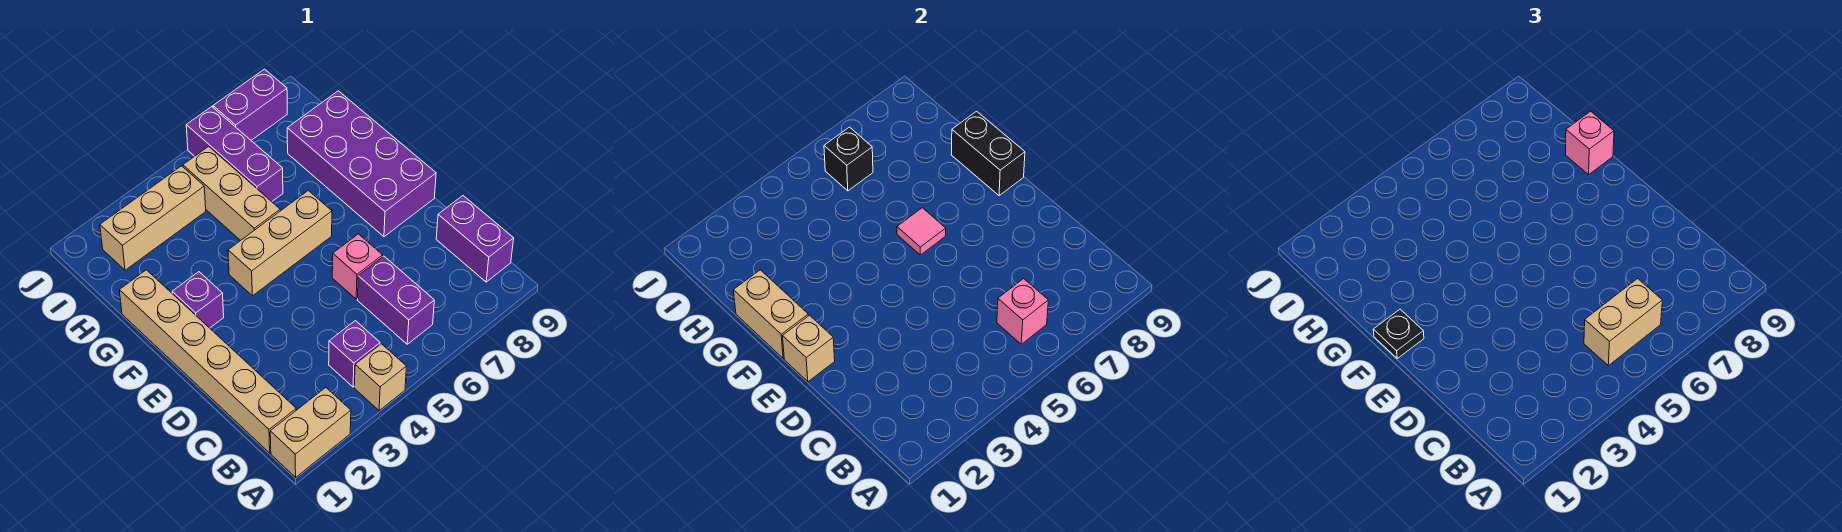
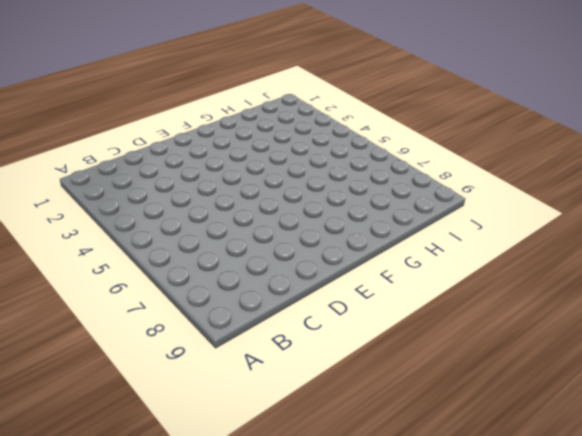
none -> tan brick A1:A2 level 1
none -> tan brick A4 level 1
none -> tan brick B1:G1 level 1

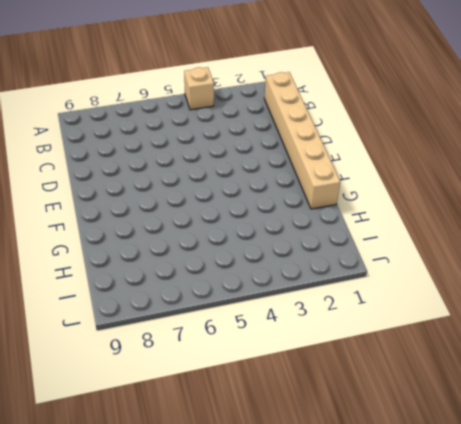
none -> tan brick A1:A2 level 1
none -> purple brick B4 level 1
none -> purple brick B6:C6 level 1

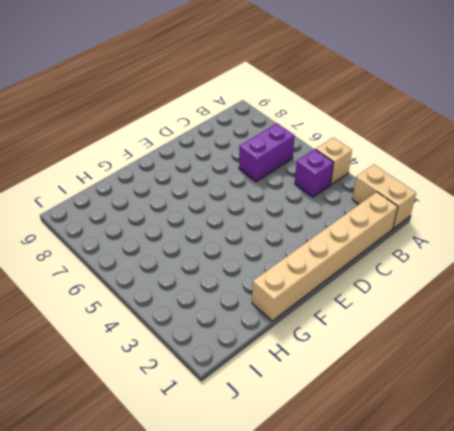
none -> purple brick B9:C9 level 1
none -> pink brick D6 level 1
none -> purple brick E8:H9 level 1

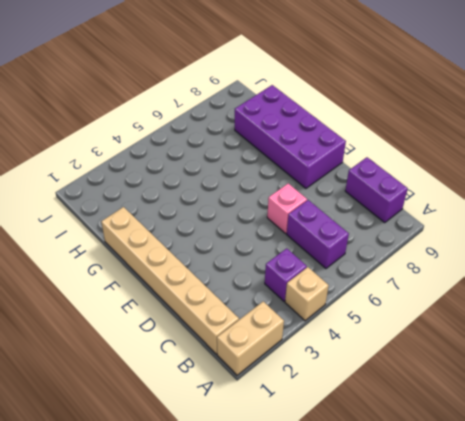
none -> purple brick F2 level 1
none -> tan brick F4:F6 level 1
none -> tan brick G5:I5 level 1

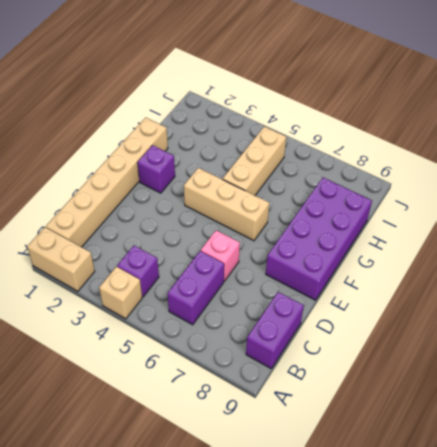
none -> purple brick H6:J6 level 1
none -> tan brick I2:I4 level 1
none -> purple brick J7:J8 level 1

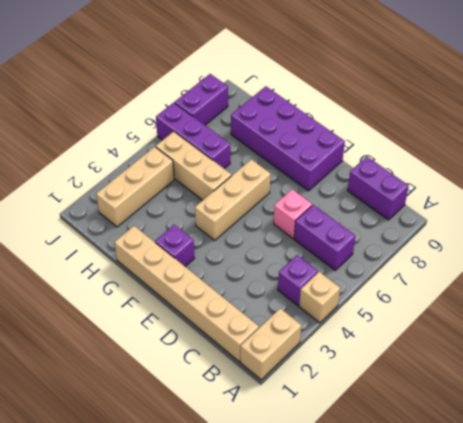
none -> pink brick B6 level 2
none -> tan brick E1 level 2
none -> tan brick F1:G1 level 2

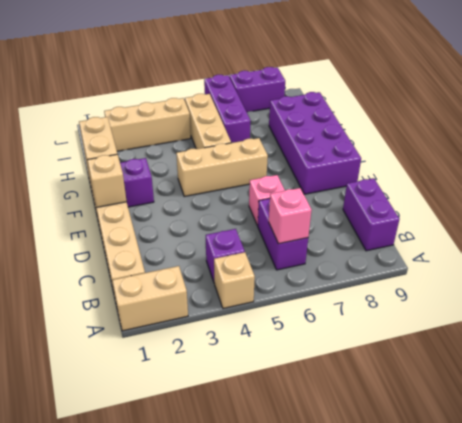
none -> pink tile F6 level 2
none -> black brick F9:G9 level 2
none -> black brick I6 level 2

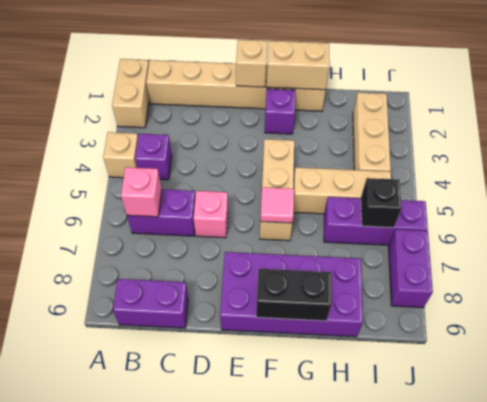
none -> tan brick B5:B6 level 3
none -> black plate F1 level 3
none -> pink brick G9 level 3

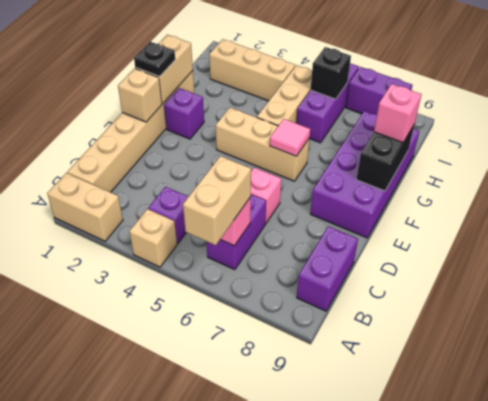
tan brick A6:B6 level 3 -> tan brick B5:B6 level 3

